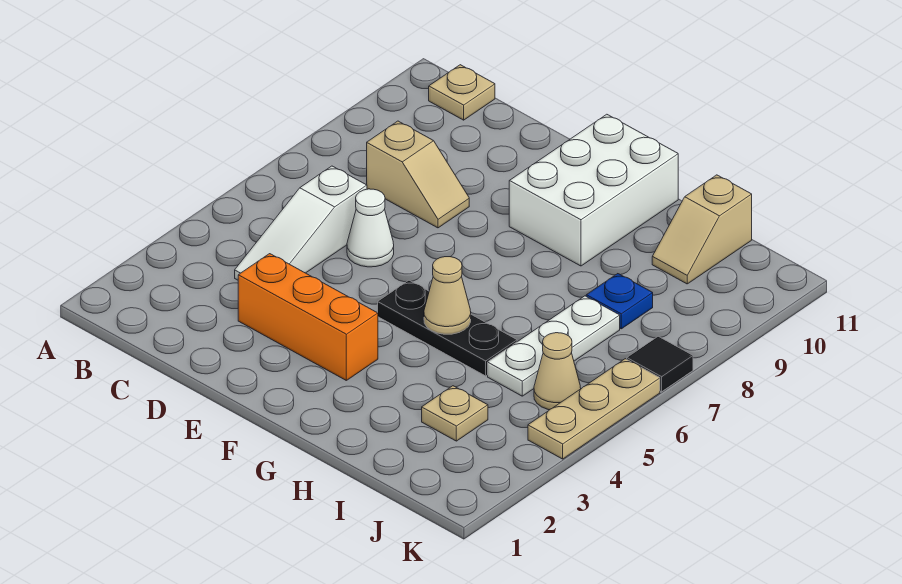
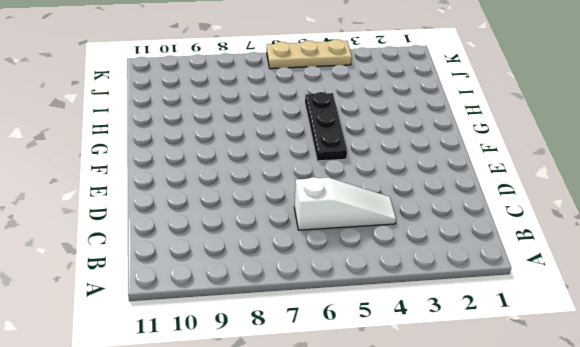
none -> tan plate B11 level 1
none -> tan slope C8:D8 level 1 top C
none -> orange brick D3:F3 level 1

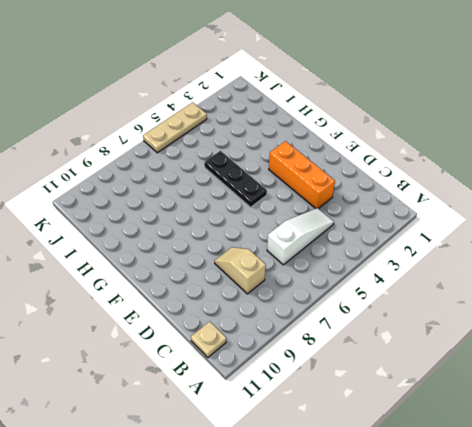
none -> white cone D6 level 1
none -> white brick F9:G11 level 1
none -> tan plate I3 level 1

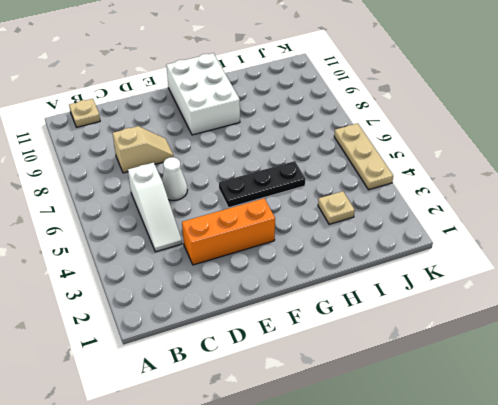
none -> white plate I5:I7 level 1
none -> blue plate I8 level 1
none -> tan slope I10:I11 level 1 top 11

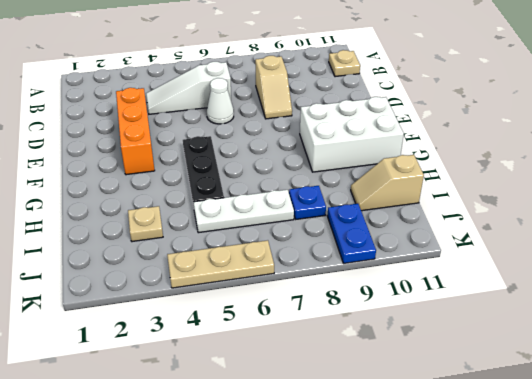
blue plate J9:K9 level 1 -> none
none -> tan cone J5 level 1
none -> black tile K7 level 1
none -> tan cone G5 level 2

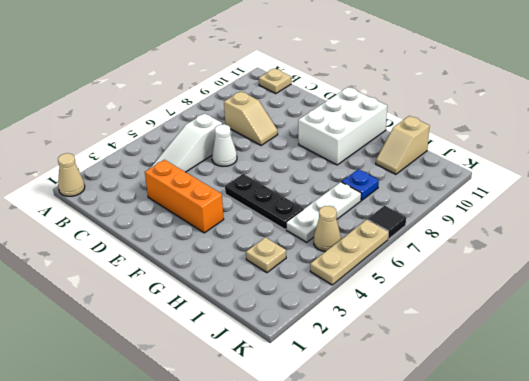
tan cone A1 level 1 -> tan cone G5 level 2

